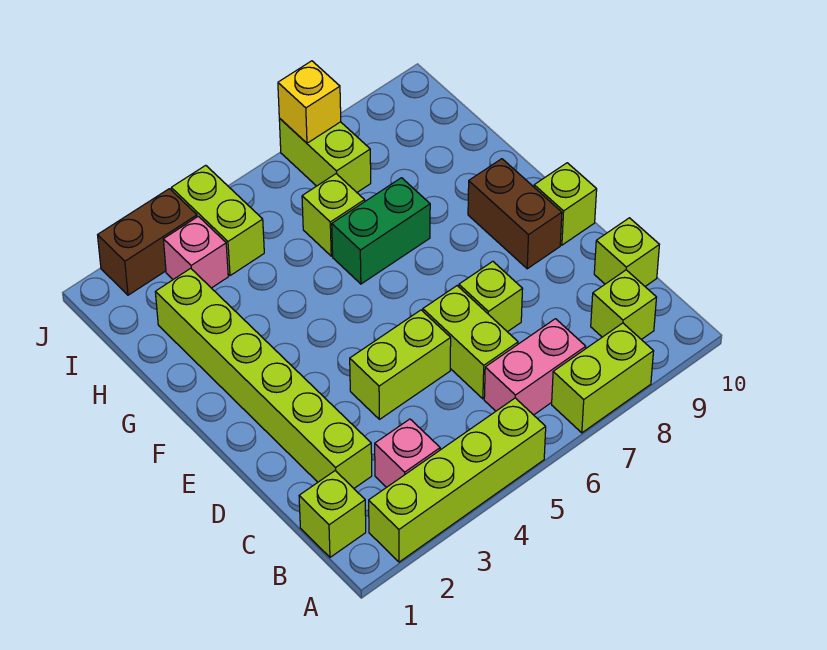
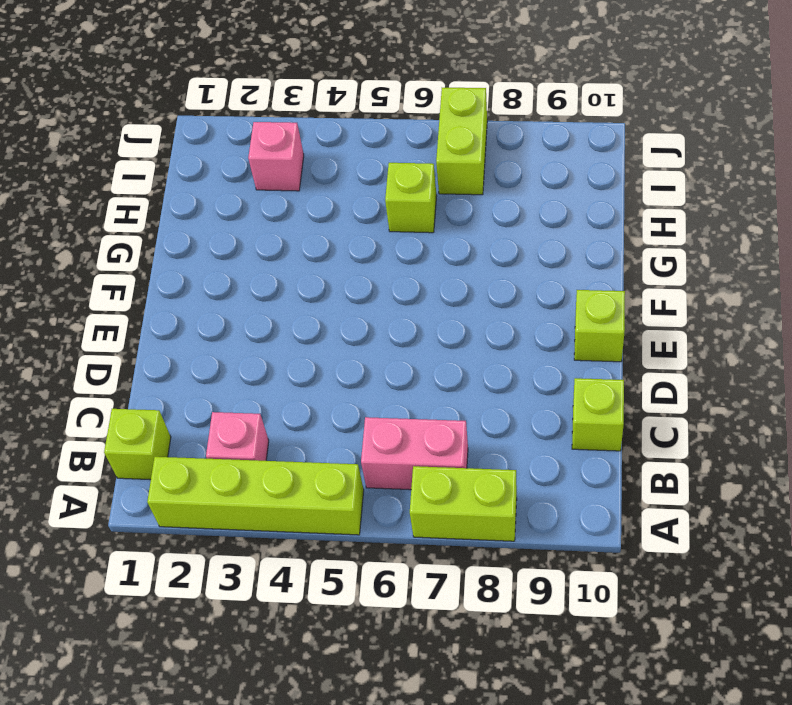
none -> lime brick B9 level 1
none -> lime brick C2:H2 level 1
none -> lime brick C6:D6 level 1

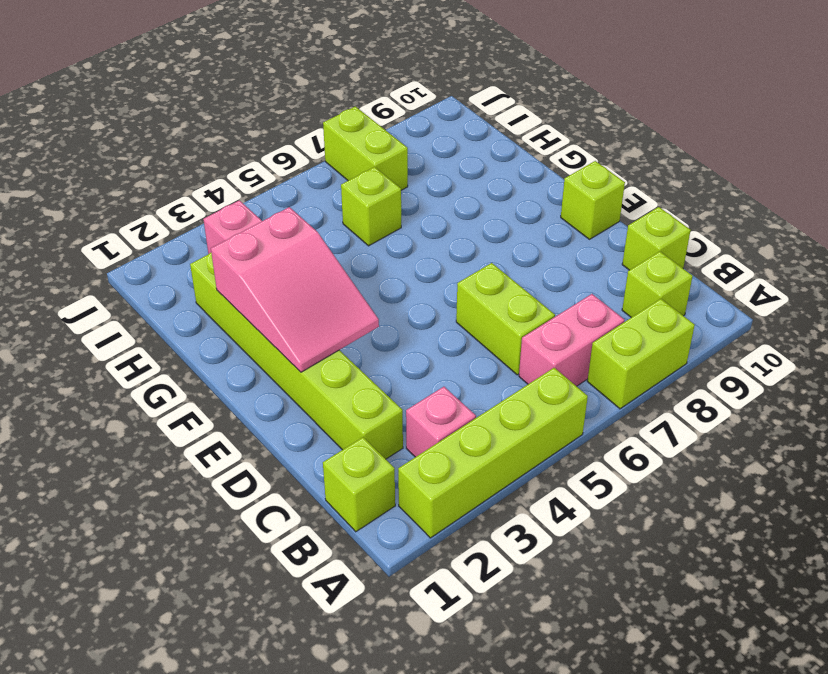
pink slope E2:G3 level 2 top G -> none
none -> lime brick D4:D5 level 1
none -> lime brick D7 level 1
none -> brown brick E9:F9 level 1

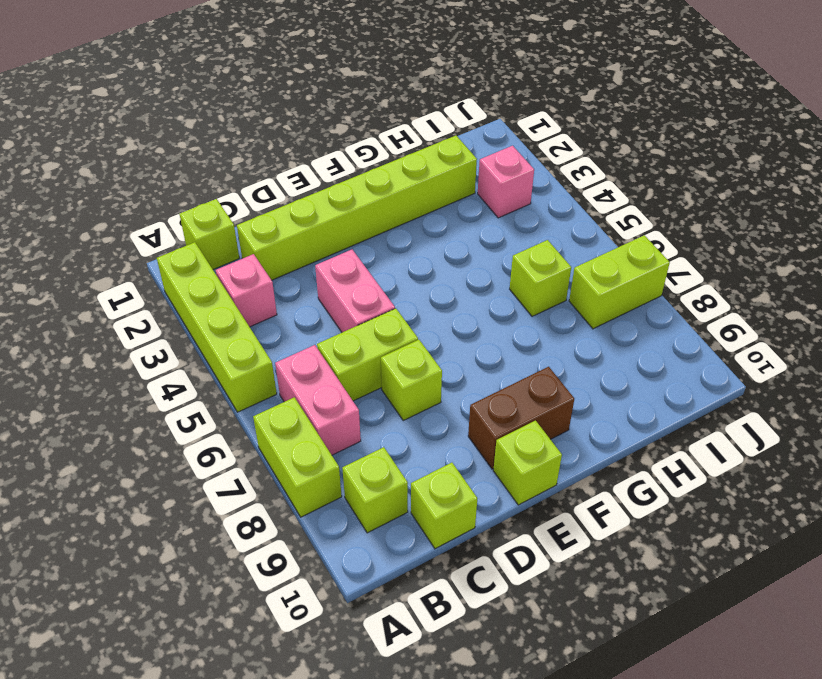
pink brick D4:D5 level 1 -> lime brick D4:D5 level 1
none -> green brick G6:G7 level 1
none -> lime brick I4:J4 level 1
none -> brown brick J2:J3 level 1

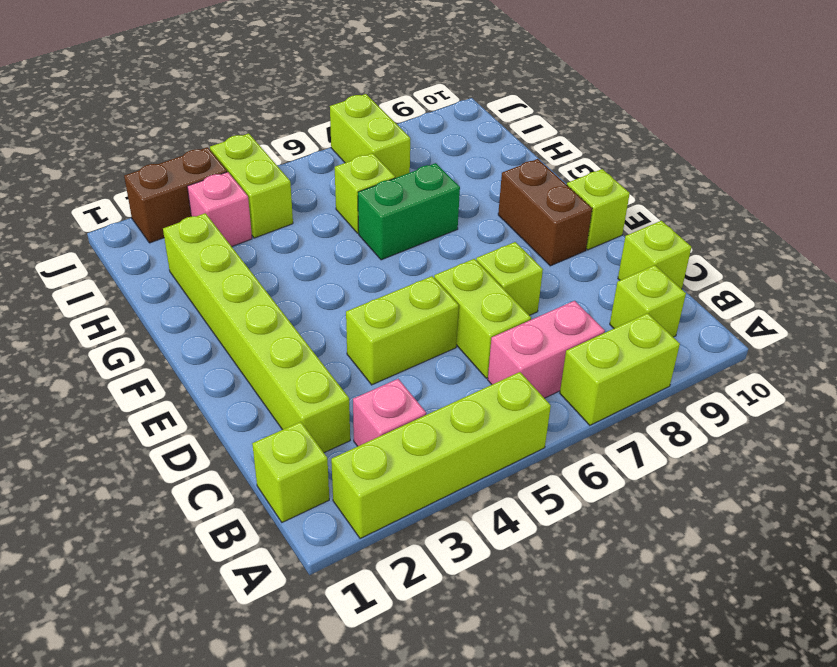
none -> yellow brick J7 level 2

